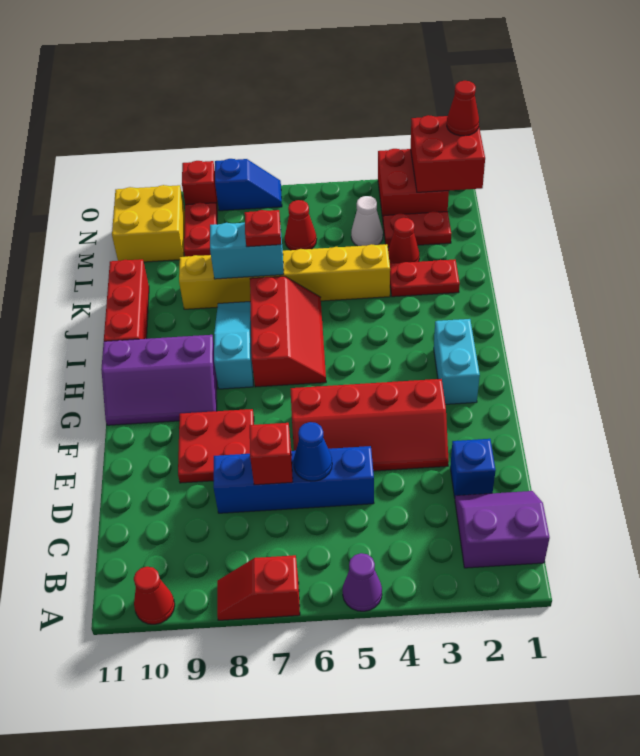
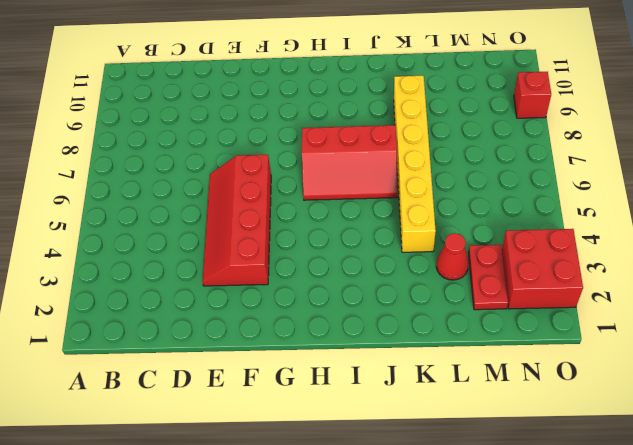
none -> purple cone A5 level 1
none -> red slope A7:A8 level 1 top 7
none -> red cone A10 level 1
none -> purple slope B1:C2 level 1 top B

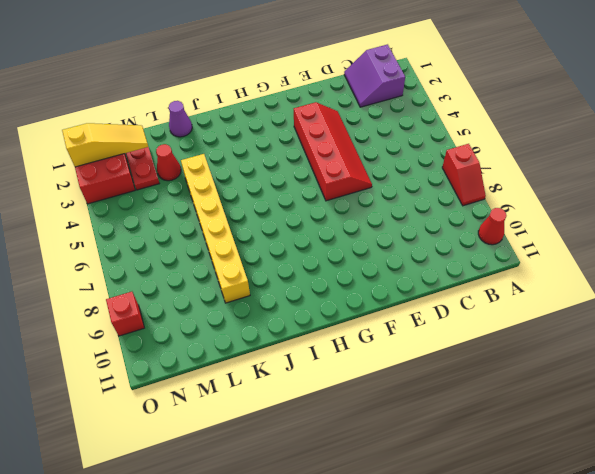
purple cone K1 level 1 -> purple cone A5 level 1
yellow slope M2:O2 level 2 top O -> red brick N1:O2 level 2
none -> blue brick D2 level 1
none -> blue brick D5:D8 level 1
none -> red plate E8:F9 level 1
none -> cyan brick G2:H2 level 1

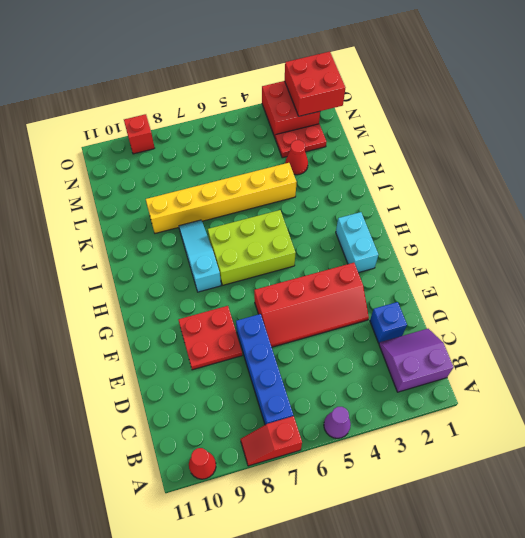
blue brick B7:E7 level 1 -> blue brick D5:D8 level 1
lime brick H5:I7 level 1 -> red slope H6:J7 level 1 top 7
none -> purple slope G9:H11 level 1 top H
none -> red brick I11:K11 level 1
none -> red plate K2:K3 level 1
none -> white cone M4 level 1

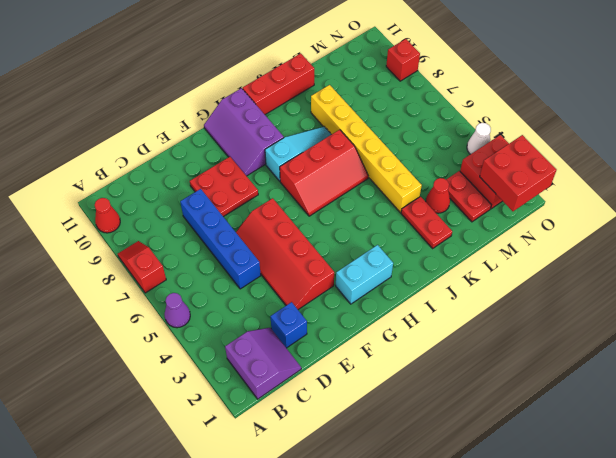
white cone O4 level 1 -> white cone M4 level 1
none -> red cone M6 level 1
none -> red plate M9:N9 level 1
none -> yellow brick M10:N11 level 1
none -> blue slope O7:O8 level 1 top 8

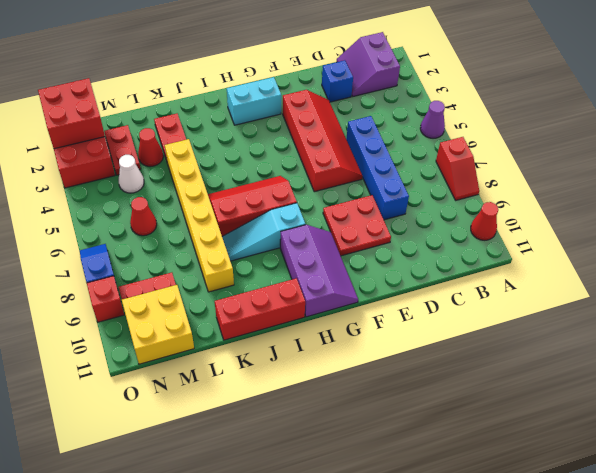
none -> blue cone D6 level 2
none -> red brick D7 level 2
none -> cyan brick K7:K8 level 2
none -> red plate K7 level 3

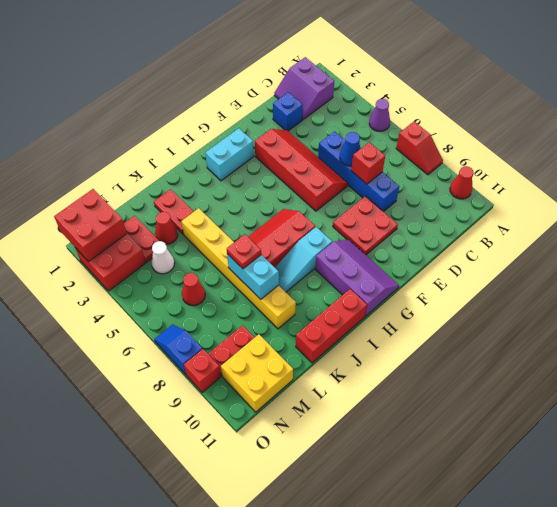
none -> red cone O1 level 3

